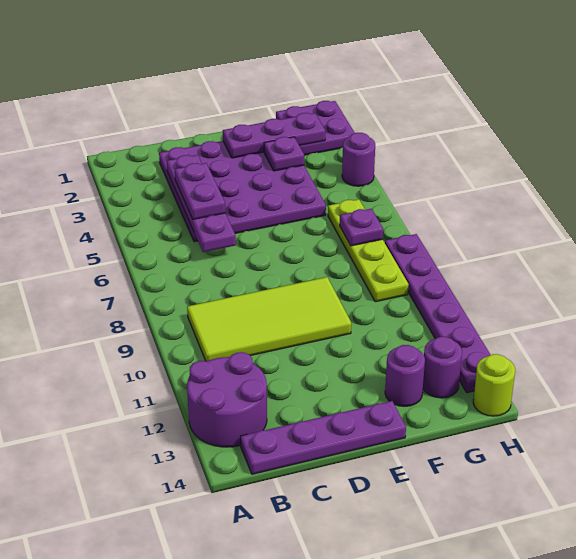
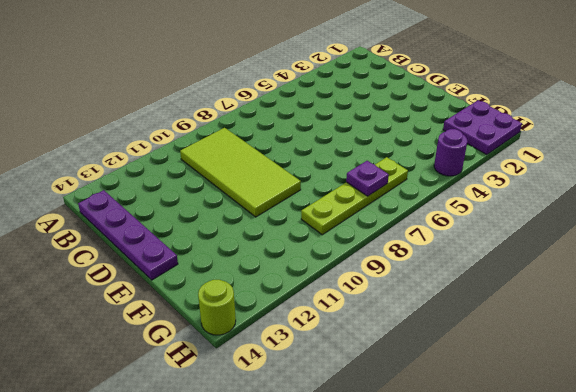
none -> purple round brick A12:B13 level 1
none -> purple plate C2:F5 level 1
none -> purple round brick F13 level 1

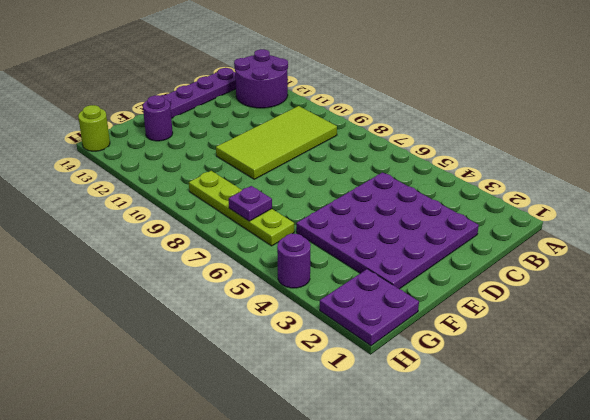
none -> purple round brick G13 level 1
none -> purple plate H8:H13 level 1
none -> purple plate C3:C6 level 2

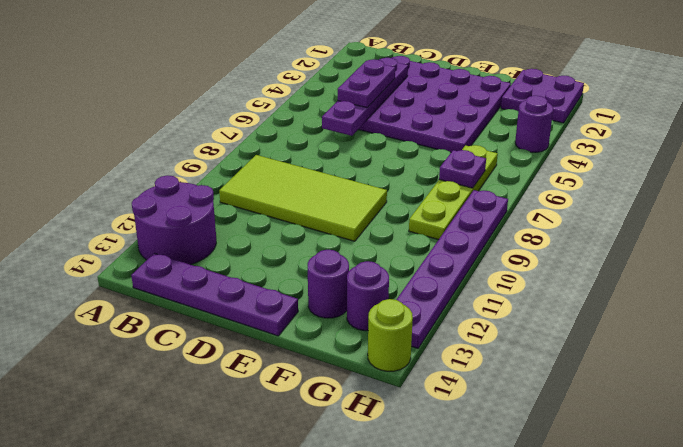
none -> purple plate E2:G2 level 2
none -> purple plate F3 level 2

